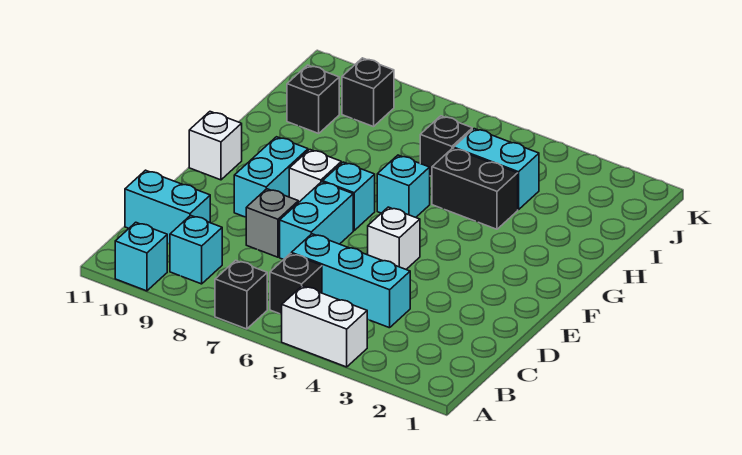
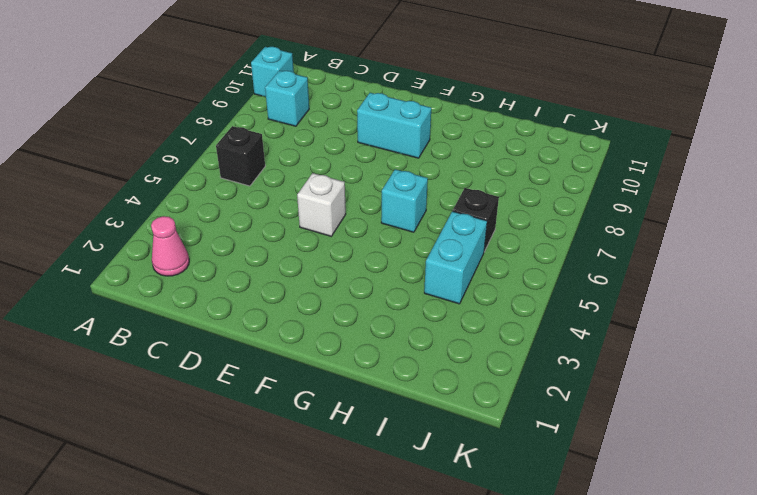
pink cone B2 level 1 -> none
none -> white brick A4:A5 level 1
none -> black brick A7 level 1
none -> cyan brick C4:C6 level 1

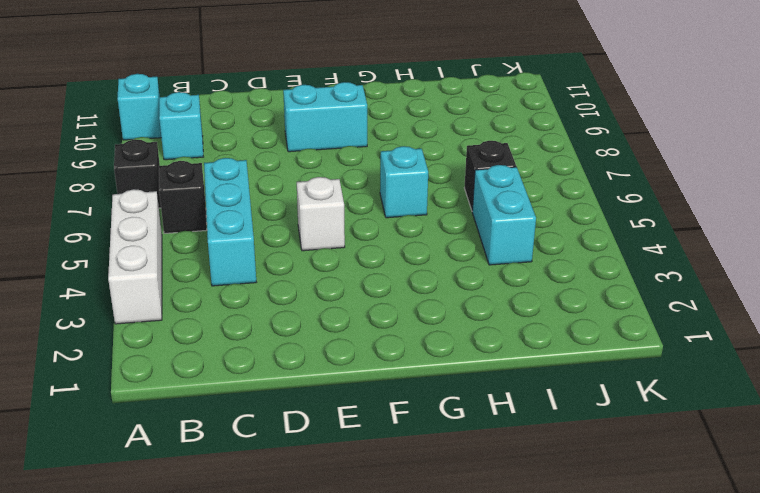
white brick A3:A5 level 1 -> white brick A4:A5 level 1
none -> cyan brick C10:C11 level 1
none -> cyan brick D7:E7 level 1
none -> grey brick D8 level 1

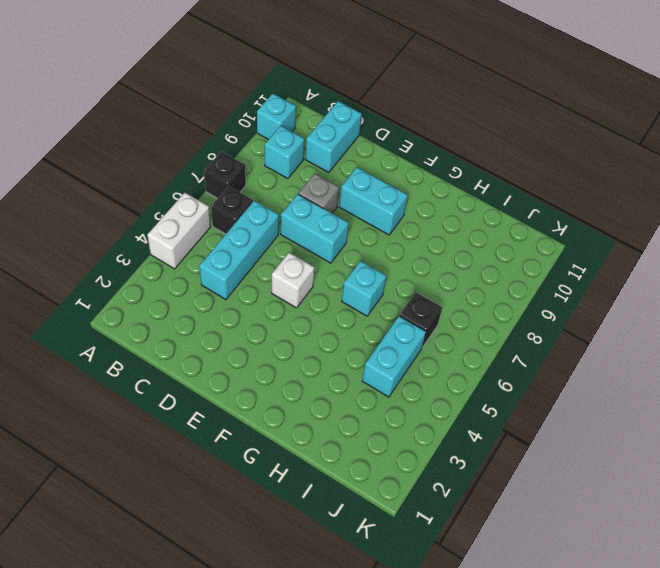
none -> cyan brick F7 level 1
none -> white brick F8 level 1
none -> white brick F11 level 1

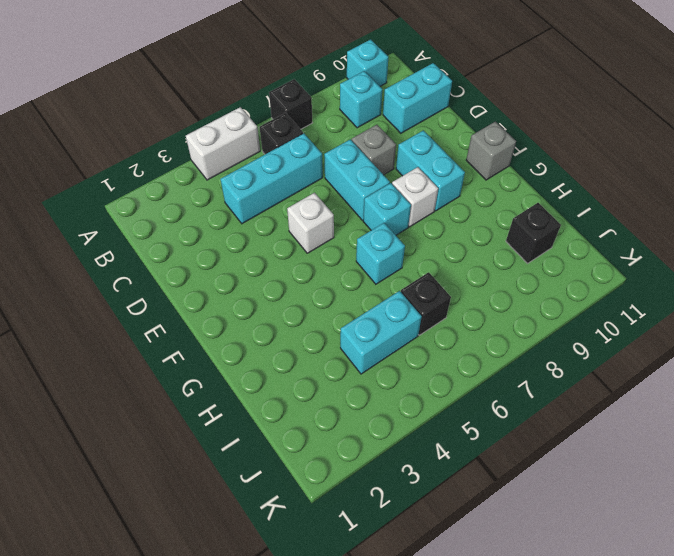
grey brick F11 level 1 -> white brick F11 level 1
none -> black brick H4:H5 level 1
none -> black brick J9 level 1

